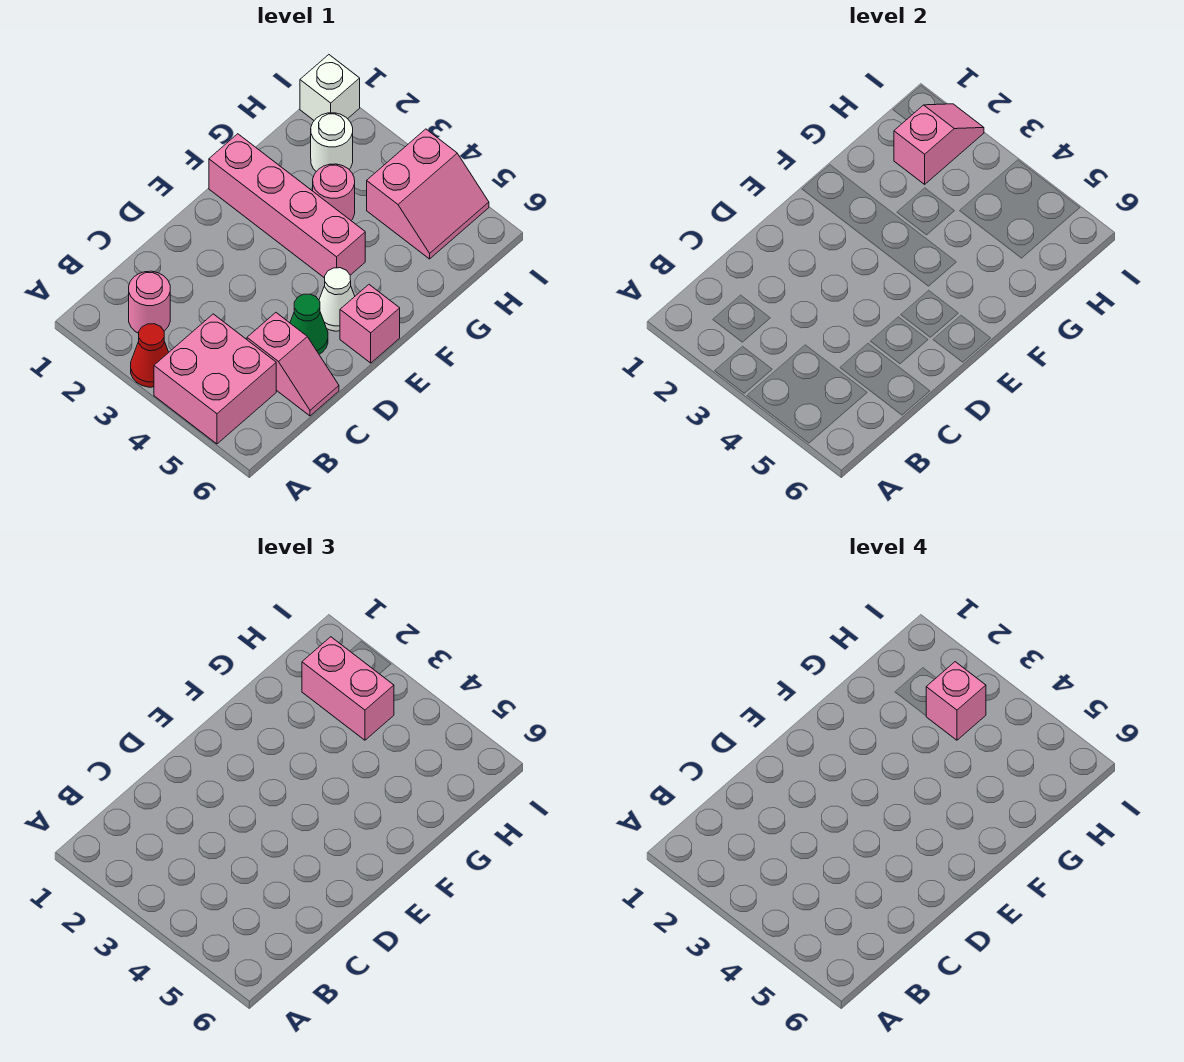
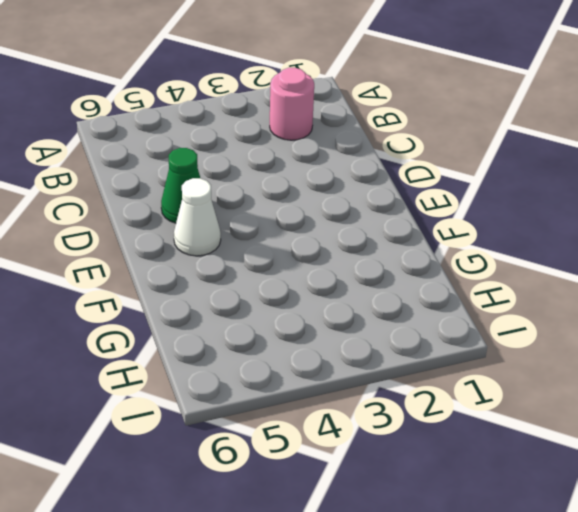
none -> red cone A3 level 1
none -> pink brick A4:B5 level 1
none -> pink slope C5:C6 level 1 top 5

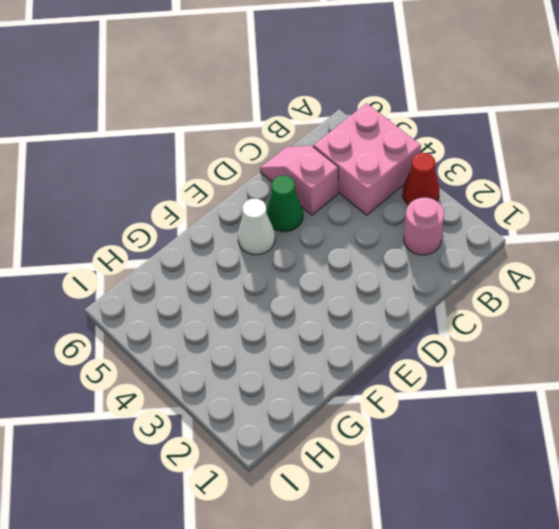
none -> pink brick E6 level 1
none -> pink brick F1:F4 level 1
none -> pink round brick G3 level 1

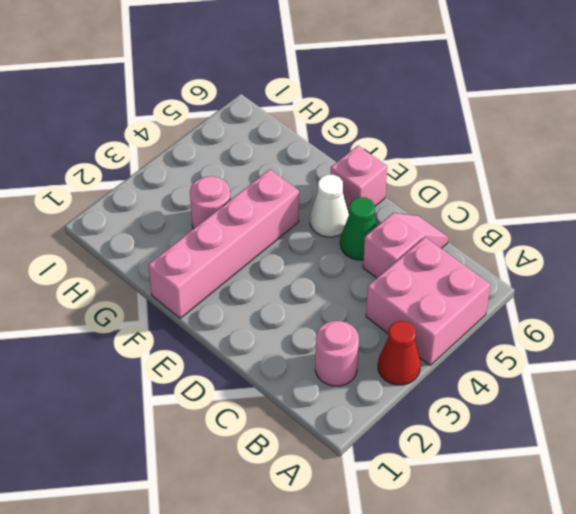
none -> white round brick H2 level 1
none -> pink slope H4:I5 level 1 top 4
none -> white brick I1 level 1

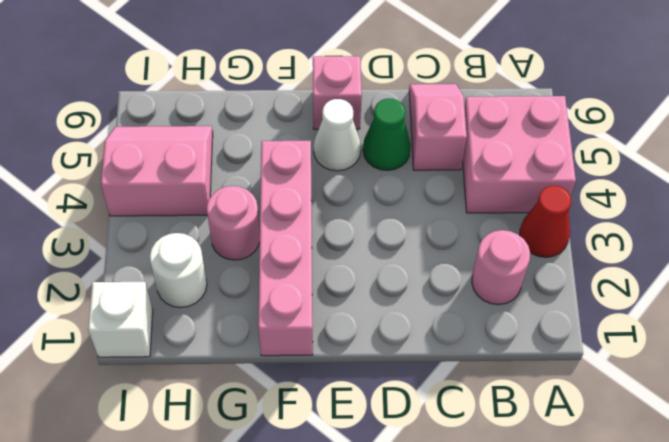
none -> pink slope H2:I2 level 2 top H
none -> pink brick H2:H3 level 3
none -> pink brick H3 level 4

